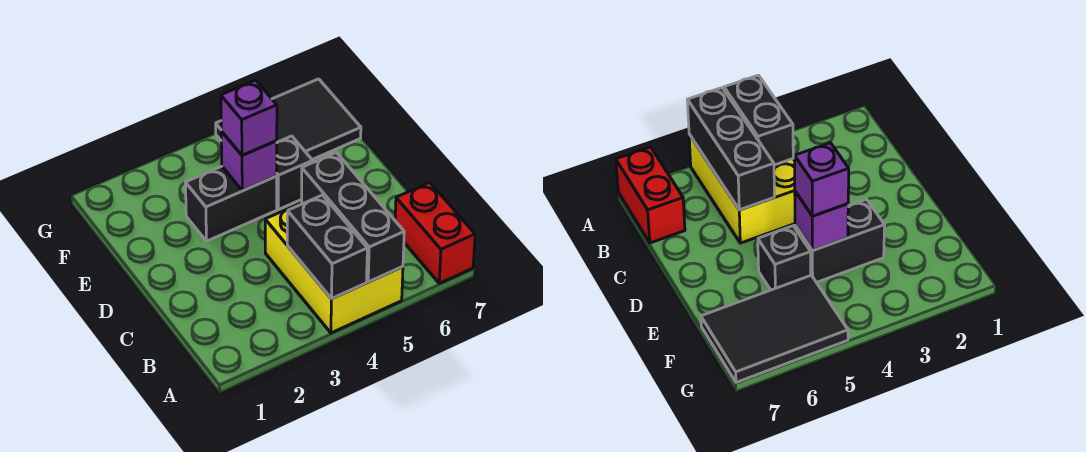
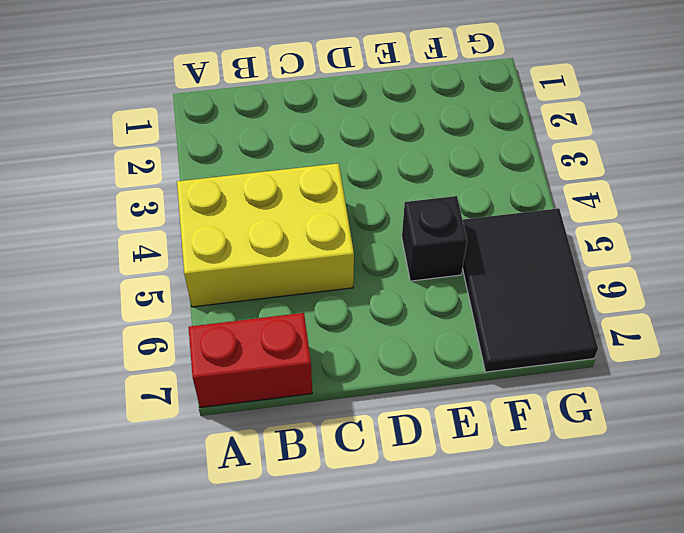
none -> black brick E3:E4 level 1
none -> black brick A4:B4 level 2

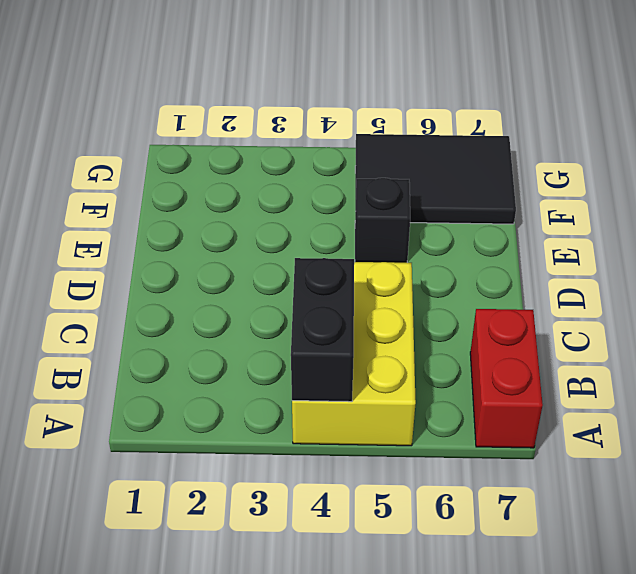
none -> black brick E3:E4 level 1
none -> black brick A5:C5 level 2

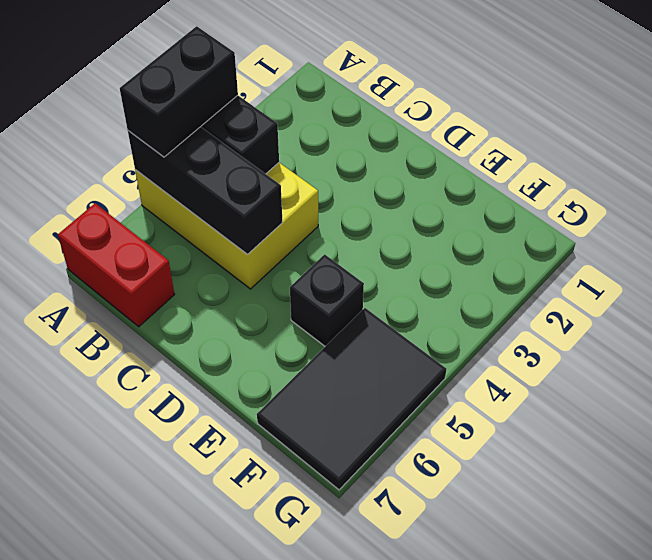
black brick A4:A5 level 3 -> black brick E3:E4 level 1
none -> purple brick E4 level 2
none -> purple brick E4 level 3

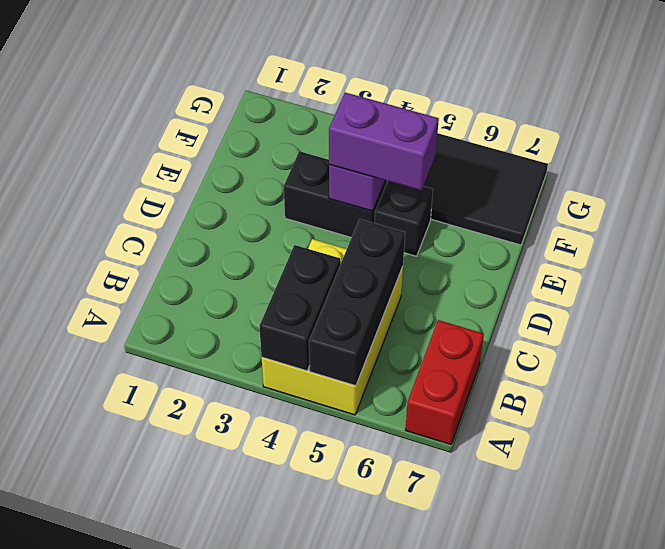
purple brick E4:E5 level 3 -> purple brick E4 level 3

